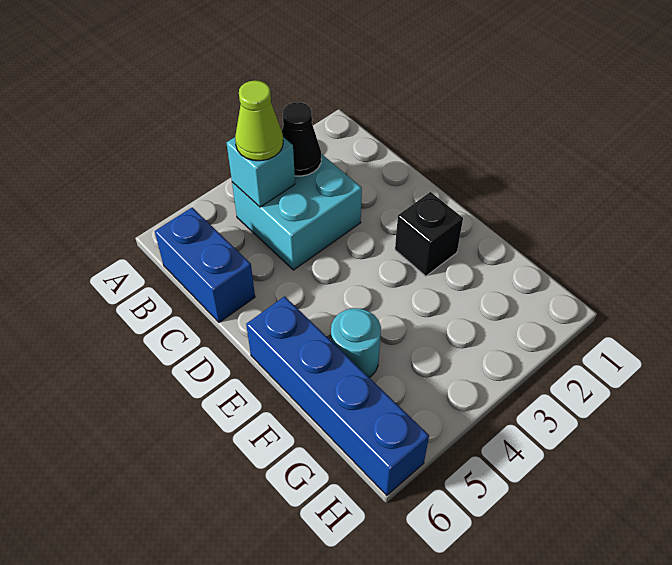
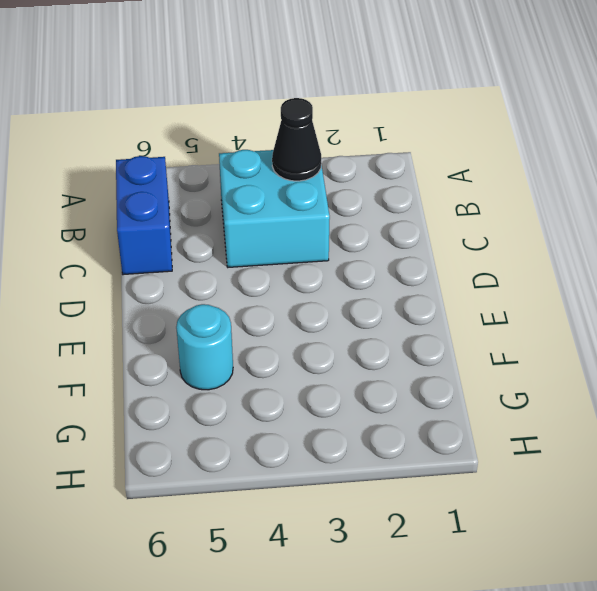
none -> black brick E2 level 1
none -> blue brick E6:H6 level 1

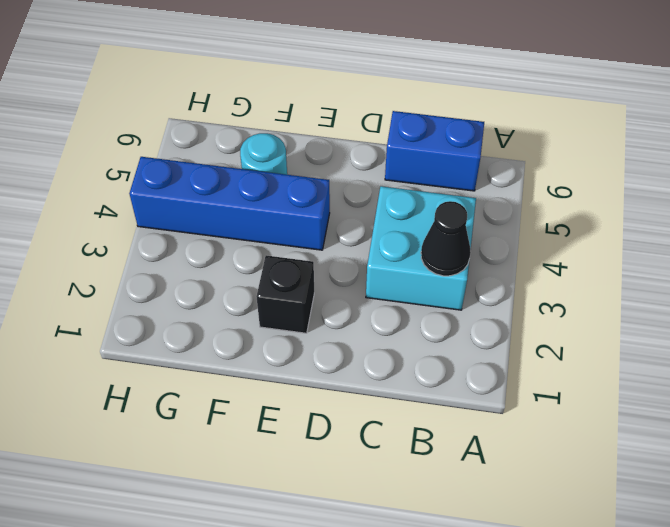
blue brick E4:H4 level 1 -> blue brick E6:H6 level 1
none -> cyan brick B4 level 2
none -> lime cone B4 level 3

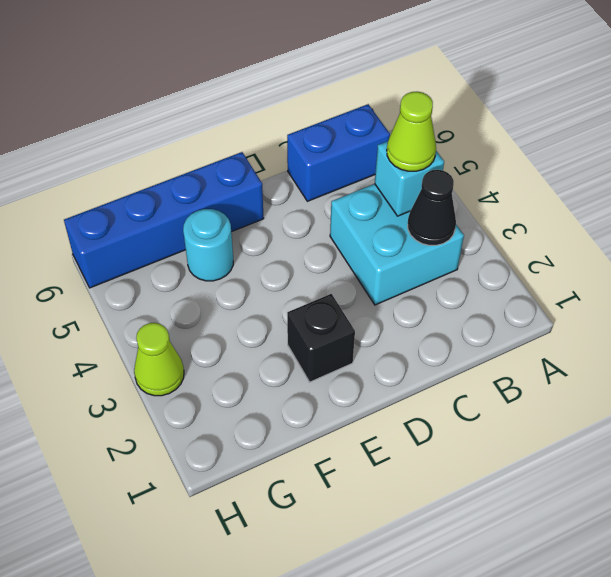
lime cone H3 level 1 -> none

